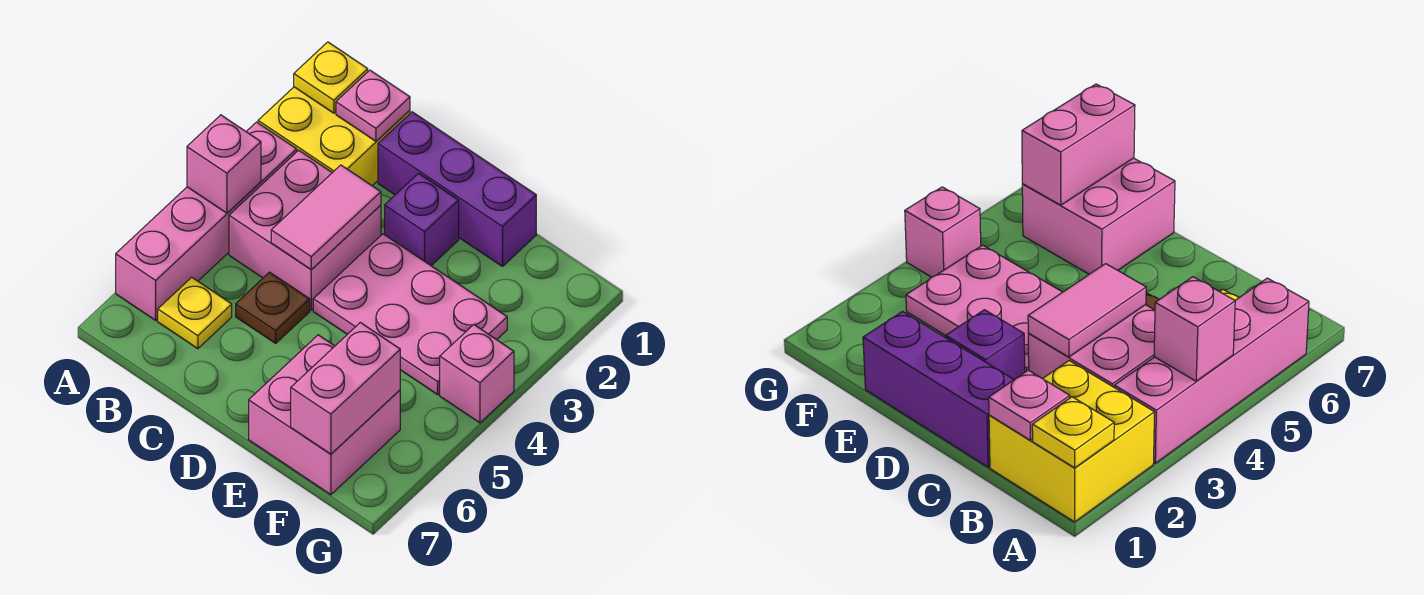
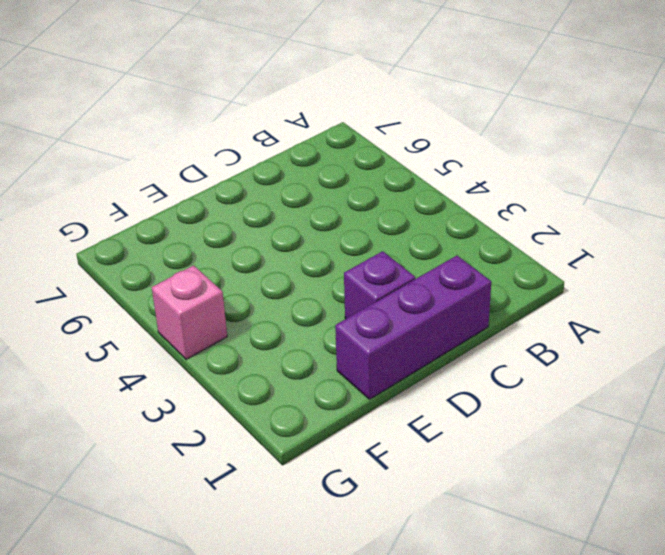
none -> yellow brick A1:B2 level 1
none -> pink brick A3:A6 level 1
none -> pink brick B3:C4 level 1

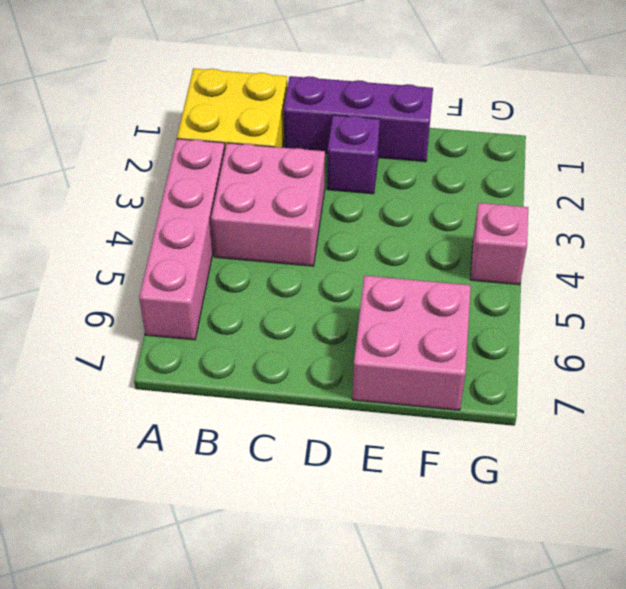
none -> yellow plate B6 level 1
none -> brown plate C5 level 1
none -> pink plate D3:F4 level 1

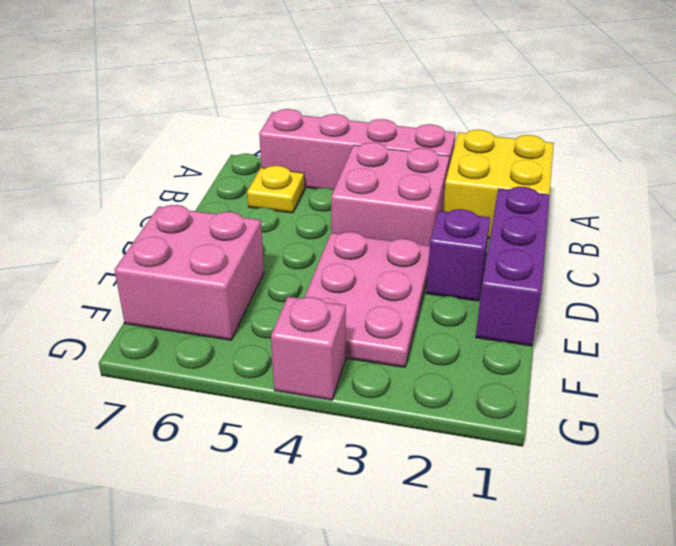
none -> brown plate C5 level 1
none -> yellow plate A1 level 2
none -> pink brick A4 level 2

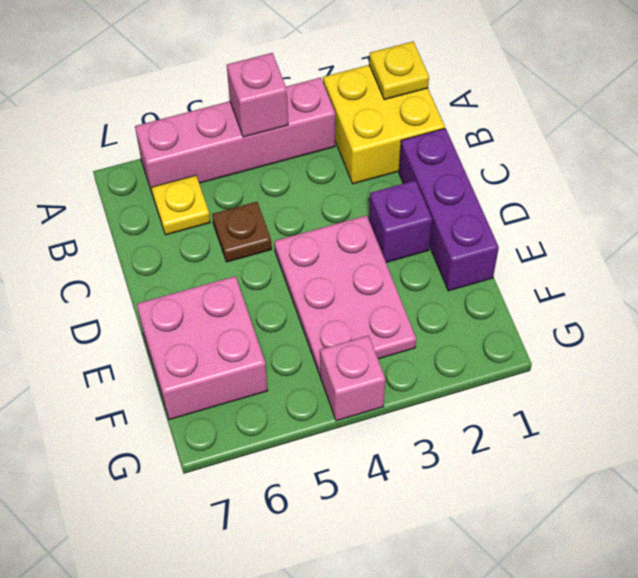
none -> pink brick B3:C4 level 1
none -> pink plate B1 level 2
none -> pink tile C3:C4 level 2

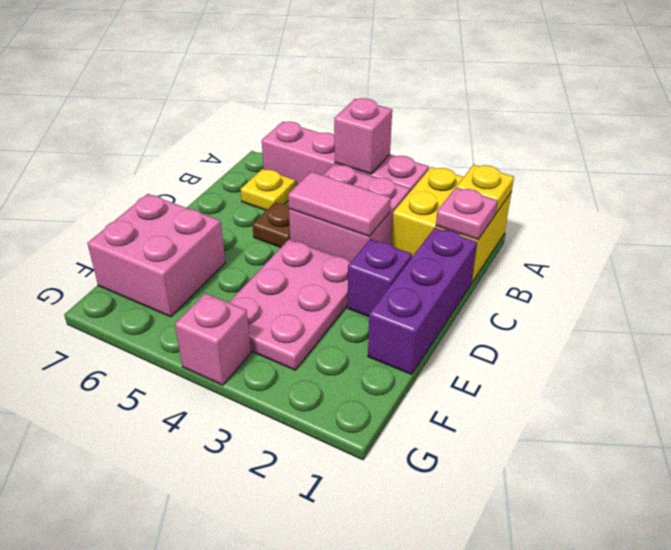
none -> pink brick F6:F7 level 2

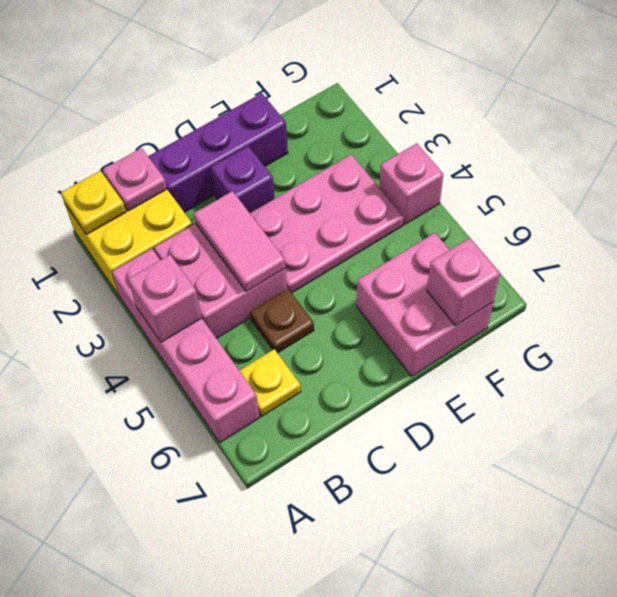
pink brick F7 level 2 -> pink brick F6:F7 level 2

